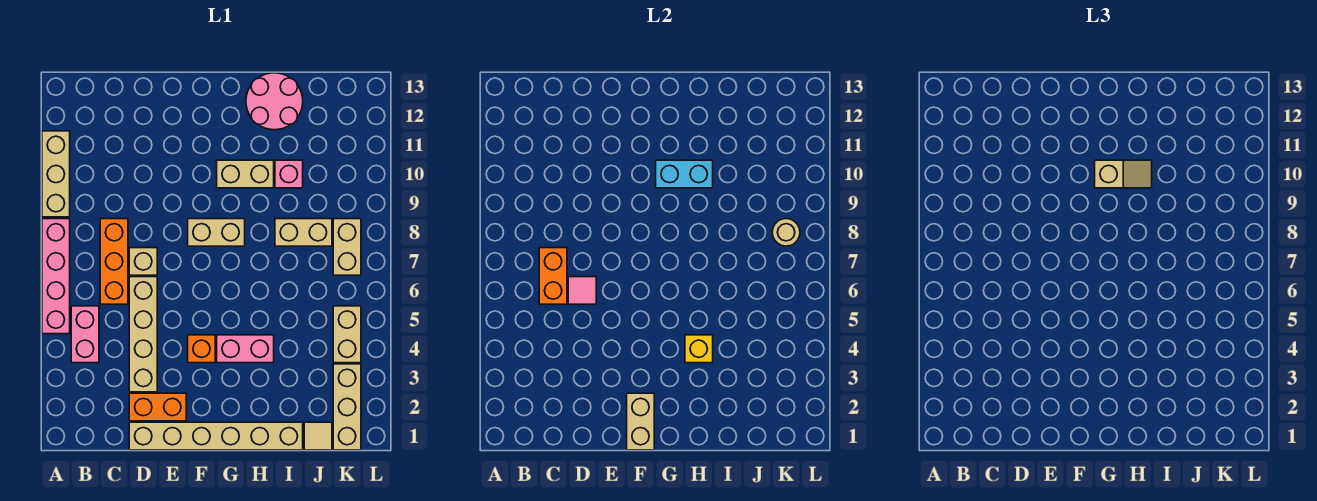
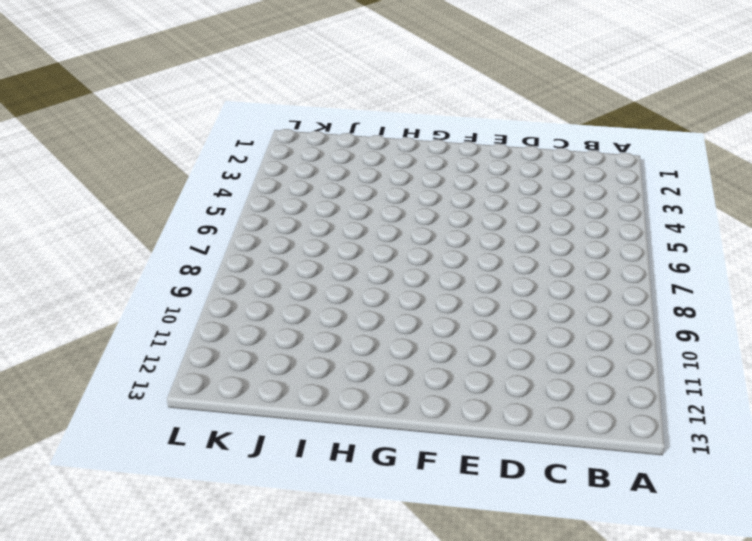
none -> pink brick A5:A8 level 1
none -> tan brick A9:A11 level 1
none -> pink brick B4:B5 level 1

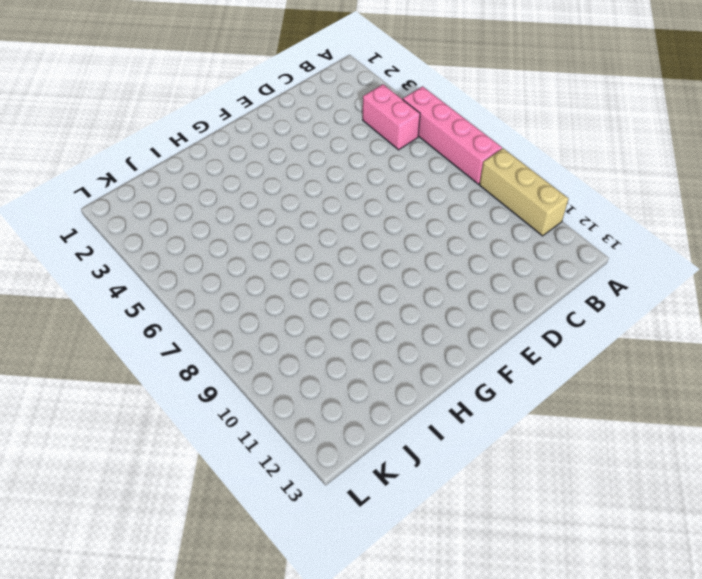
none -> orange brick C6:C8 level 1
none -> tan brick D1:I1 level 1
none -> orange brick D2:E2 level 1

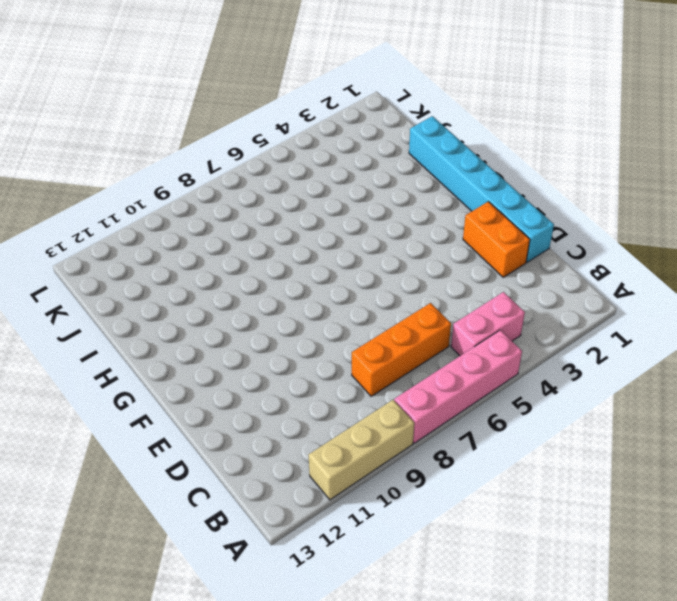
cyan brick D1:I1 level 1 -> tan brick D1:I1 level 1
none -> tan brick D3:D6 level 1
none -> tan brick D7 level 1
none -> orange brick F4 level 1

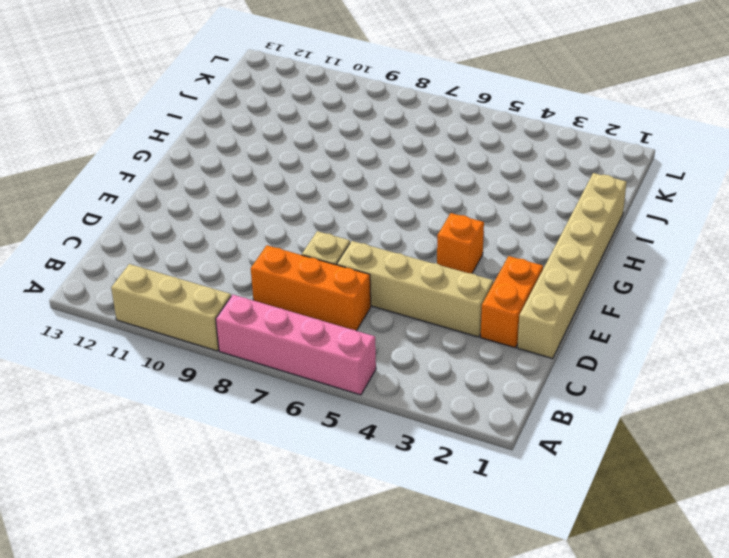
none -> pink brick B4:B5 level 1
none -> tan brick F8:G8 level 1
none -> pink brick G4:H4 level 1

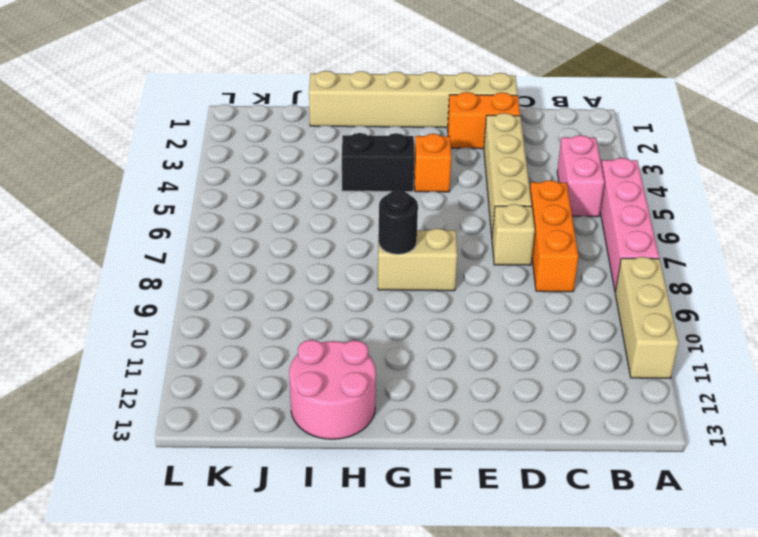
black brick G4:H4 level 1 -> pink brick G4:H4 level 1
black round brick G8 level 2 -> none
none -> tan brick G10:H10 level 1
none -> tan brick I8:J8 level 1
none -> pink brick I10 level 1

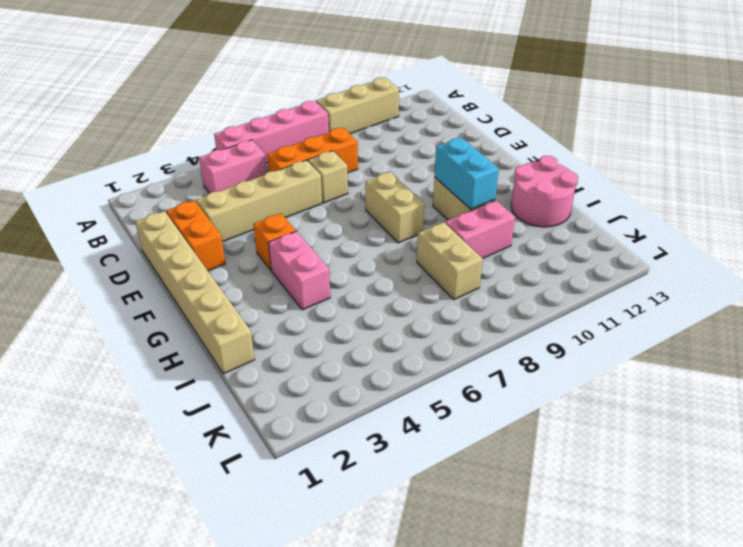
pink brick I9:I10 level 1 -> pink brick I10 level 1
none -> tan tile J1 level 1
none -> tan brick K1:K3 level 1
none -> tan brick K4:K5 level 1

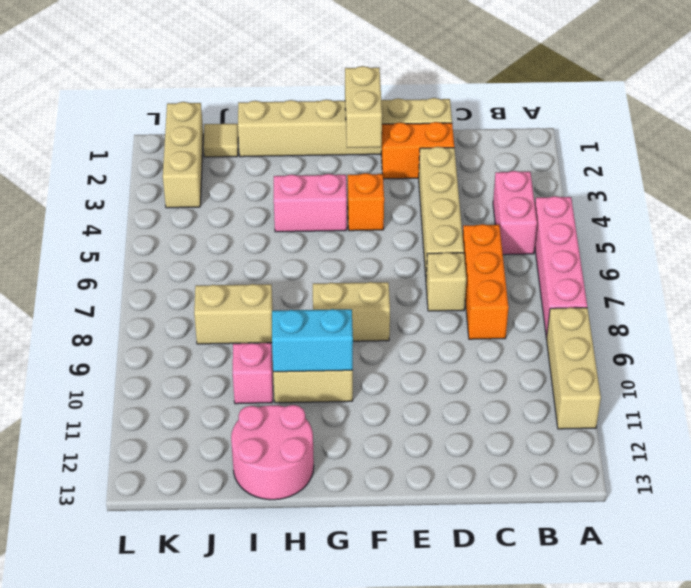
none -> tan brick K4:K5 level 1
none -> tan brick K7:K8 level 1
none -> orange brick C6:C7 level 2

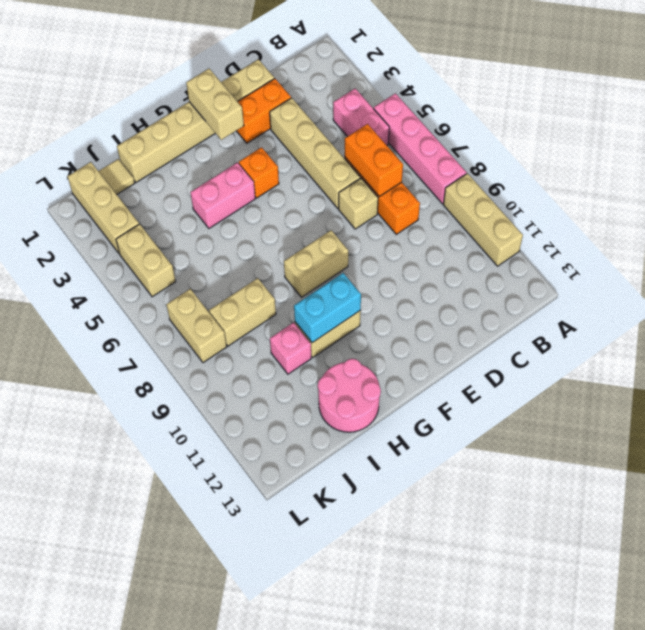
none -> pink tile D6 level 2
none -> yellow brick H4 level 2
none -> tan round brick K8 level 2

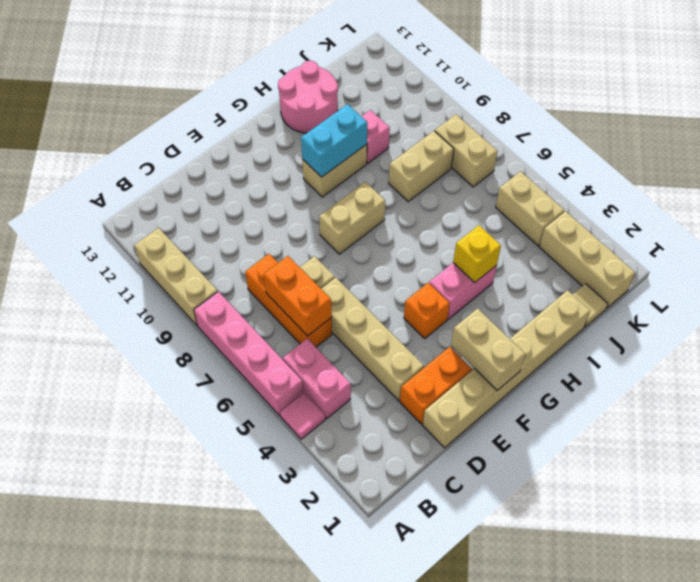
pink tile A4 level 1 -> pink tile D6 level 2
none -> tan round brick K8 level 2
none -> tan slope G10:H10 level 3 top G

